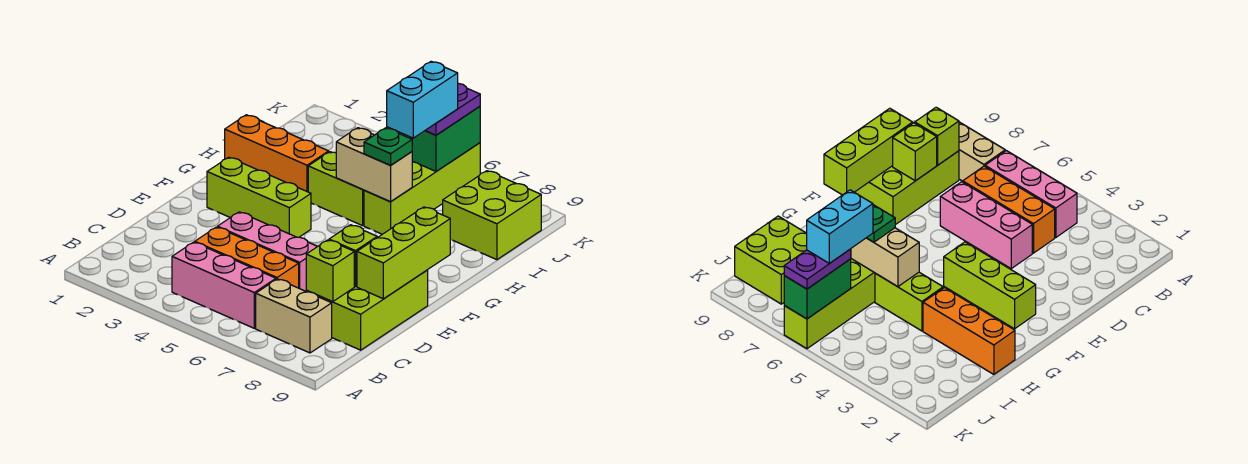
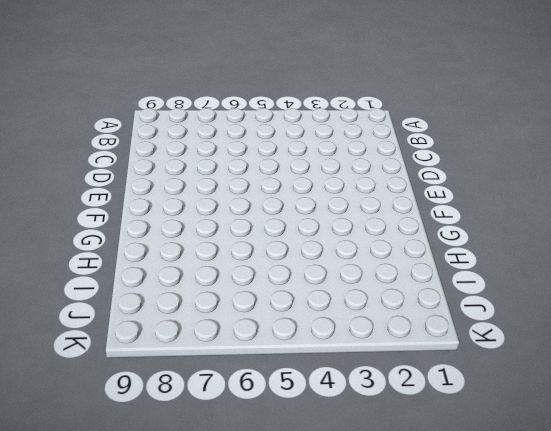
none -> pink brick B4:B6 level 1
none -> tan brick B7:B8 level 1
none -> orange brick C4:C6 level 1

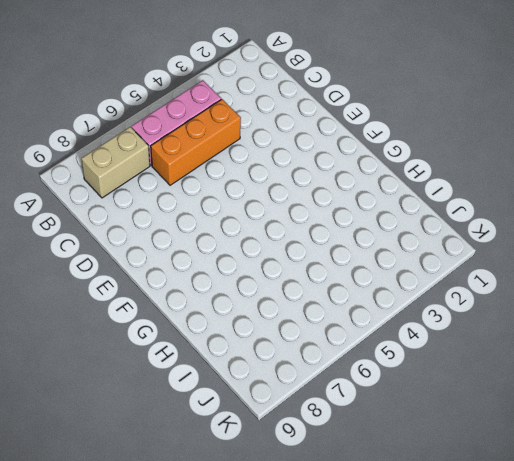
none -> lime brick C8:E9 level 1
none -> pink brick D4:D6 level 1
none -> lime brick F2:F4 level 1

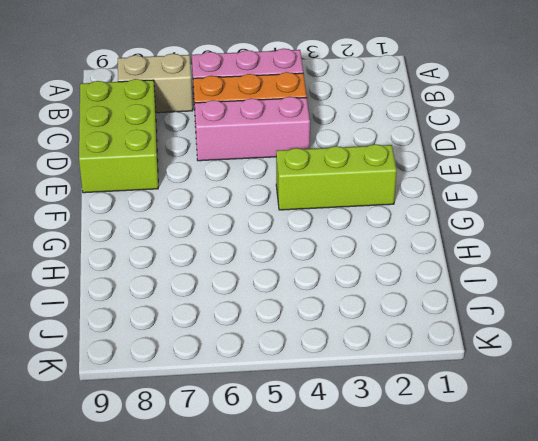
none -> orange brick H1:H3 level 1
none -> lime brick H4:H5 level 1
none -> lime brick H6:K6 level 1

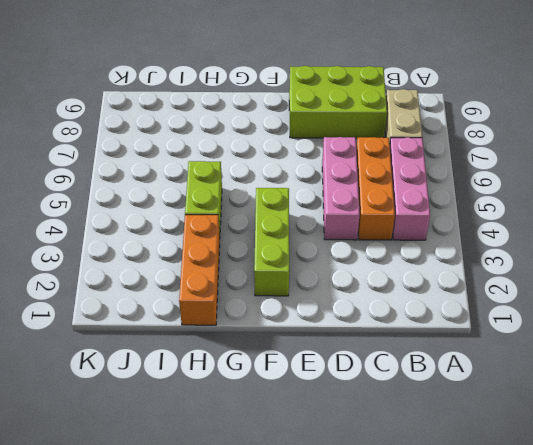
none -> lime brick H6:K6 level 1
none -> lime brick I8:J9 level 1
none -> lime brick C8 level 2

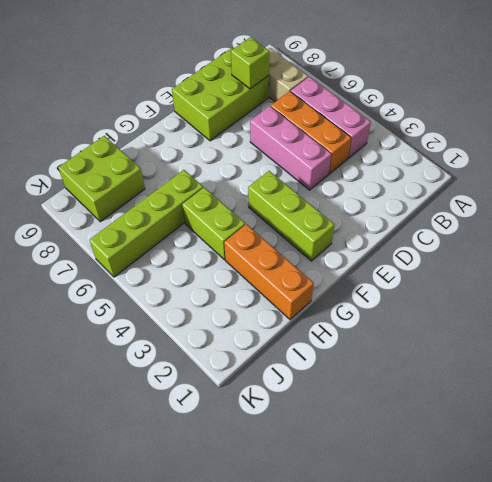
none -> lime brick D8 level 2
none -> lime brick D9:F9 level 2
none -> tan brick H5:H6 level 2

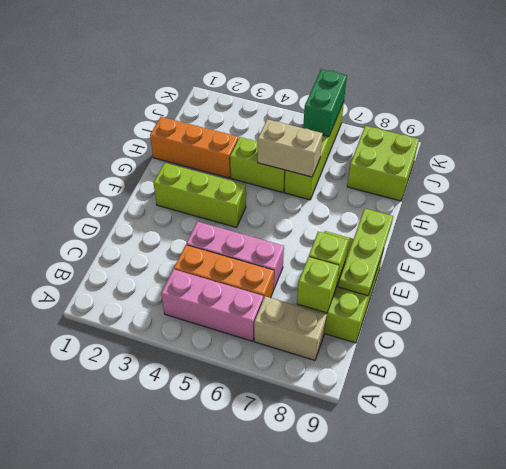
lime plate D9:F9 level 2 -> lime brick D9:F9 level 2
none -> green plate H6 level 3
none -> purple plate J6:K6 level 3
none -> cyan brick I6:J6 level 4

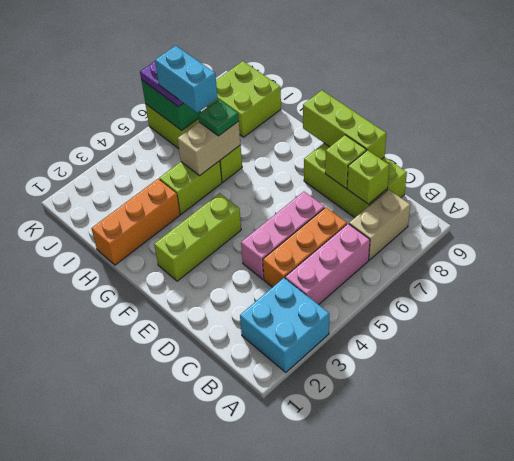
cyan brick A2:B3 level 1 -> none

